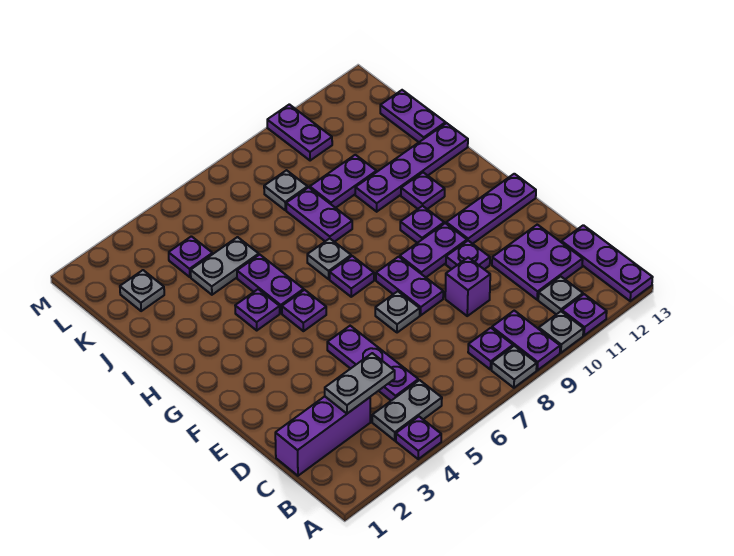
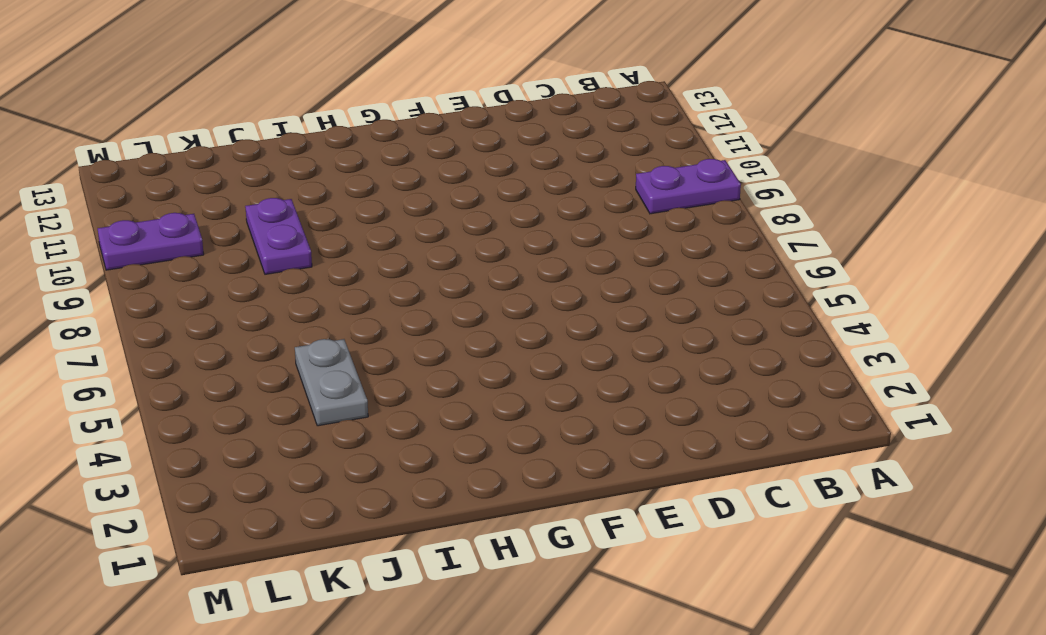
none -> purple plate A4 level 1
none -> grey plate A8 level 1
none -> grey plate A10 level 1
none -> purple plate A11 level 1

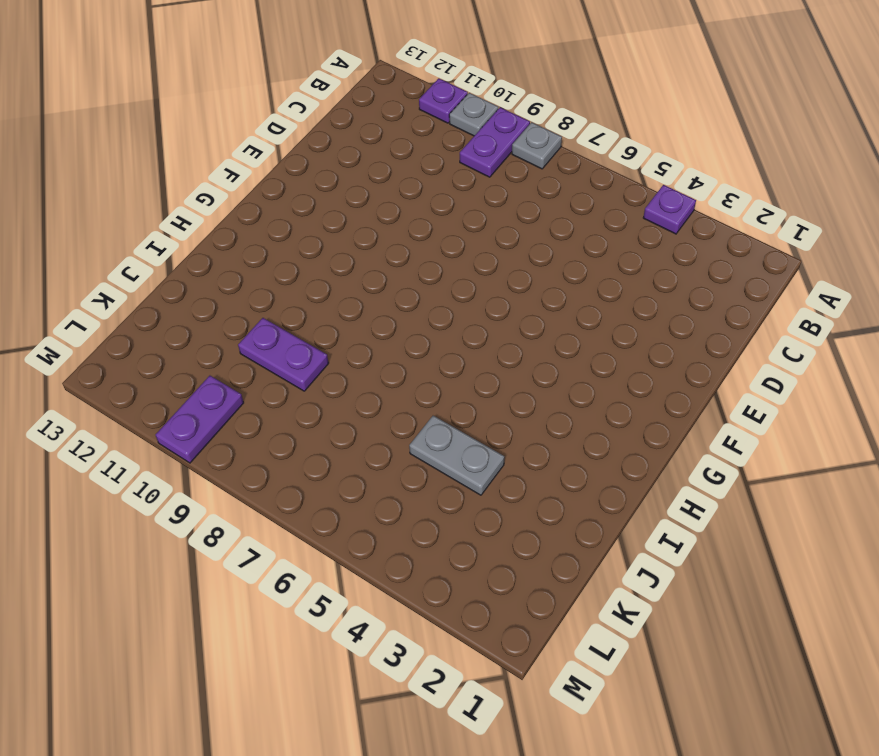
none -> purple plate A13:C13 level 1
none -> grey plate B4:B5 level 1
none -> purple plate B8 level 1
none -> grey plate B11 level 1

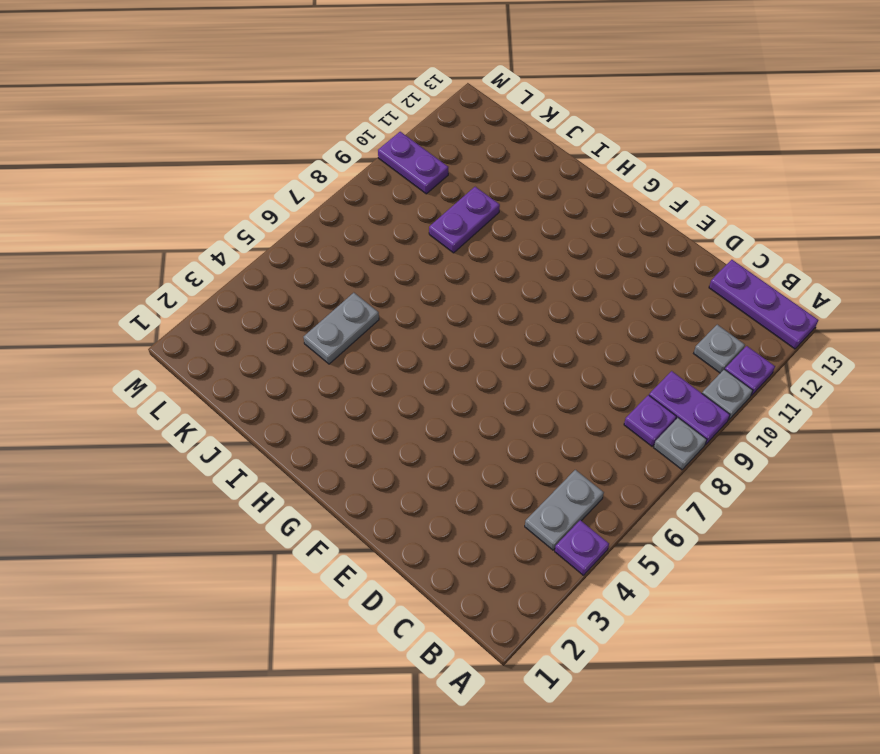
none -> purple brick C1:C3 level 1
none -> purple plate C5:E5 level 1
none -> purple plate C11:D12 level 1
none -> purple brick D9 level 1

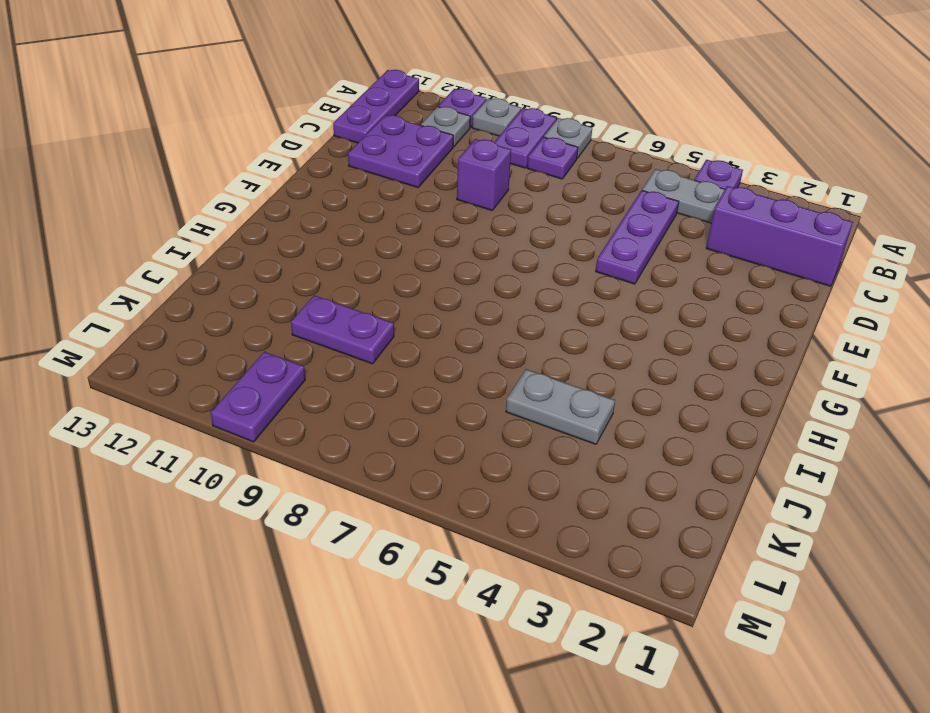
none -> grey plate E7 level 1
none -> purple plate E8:F8 level 1
none -> purple plate E10 level 1
none -> purple plate F9:F10 level 1

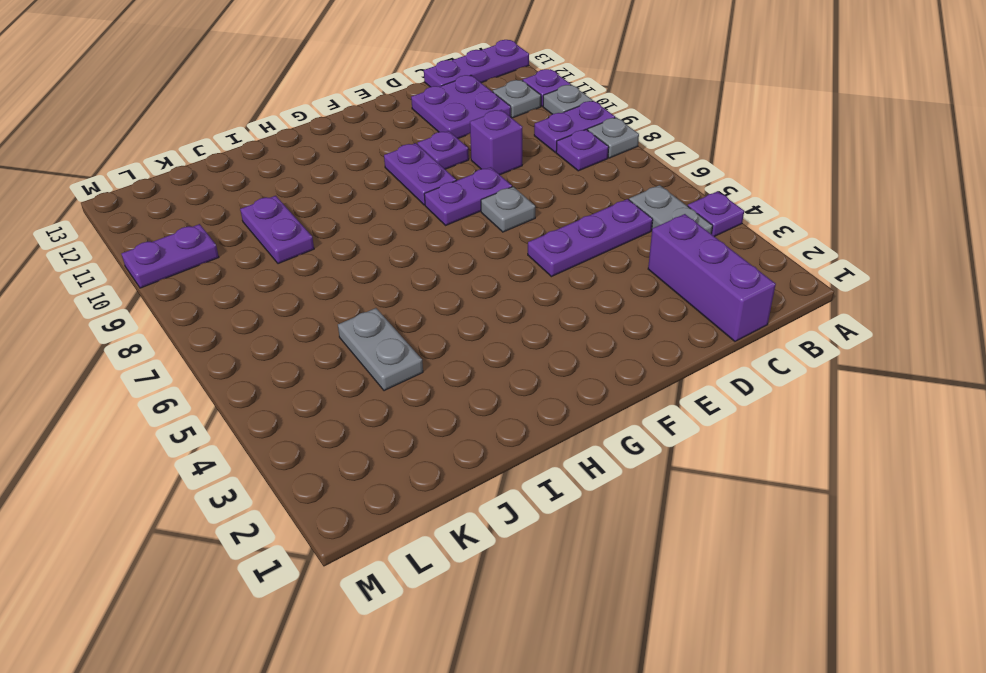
none -> purple plate F11:F13 level 1
none -> purple plate G5 level 1
none -> purple plate G7 level 1
none -> purple plate G10 level 1

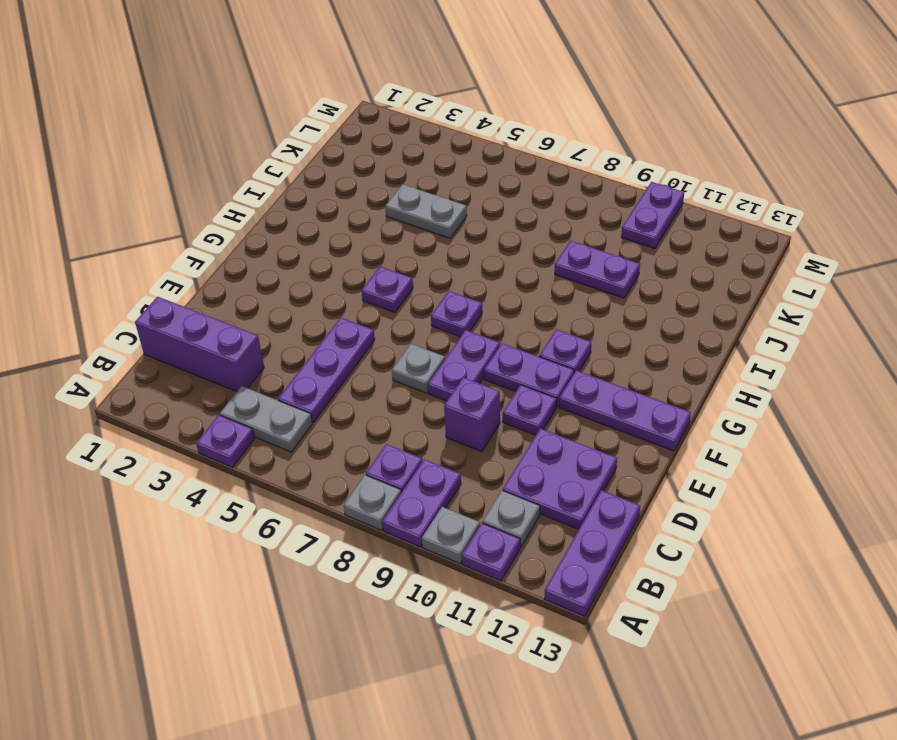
none -> purple plate H4 level 1
none -> purple plate H5:I5 level 1
none -> grey plate H7 level 1
none -> purple plate H11 level 1

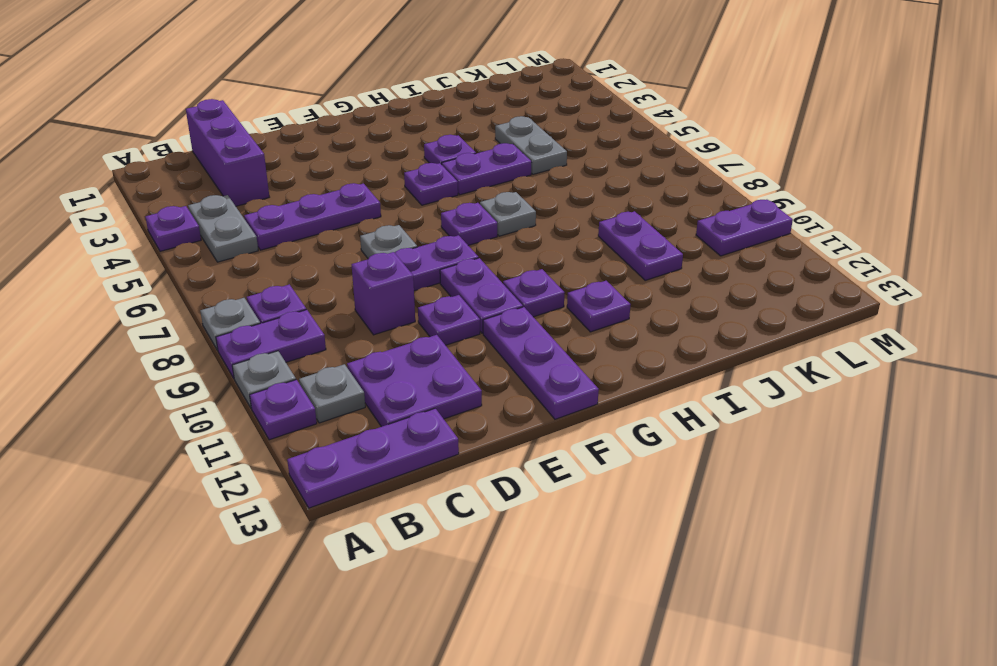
none -> purple plate I8:J8 level 1
none -> purple plate I10:I13 level 1
none -> purple plate J13:K13 level 1
none -> grey plate K2 level 1

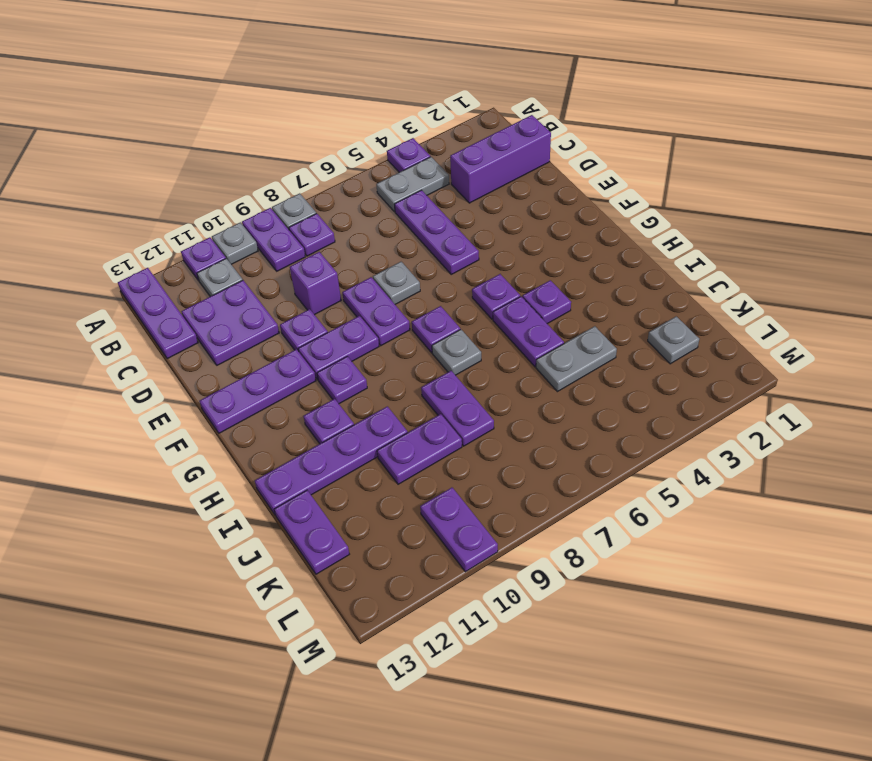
none -> purple plate K4 level 1
none -> grey plate K8 level 1
none -> grey plate C3:C4 level 2

